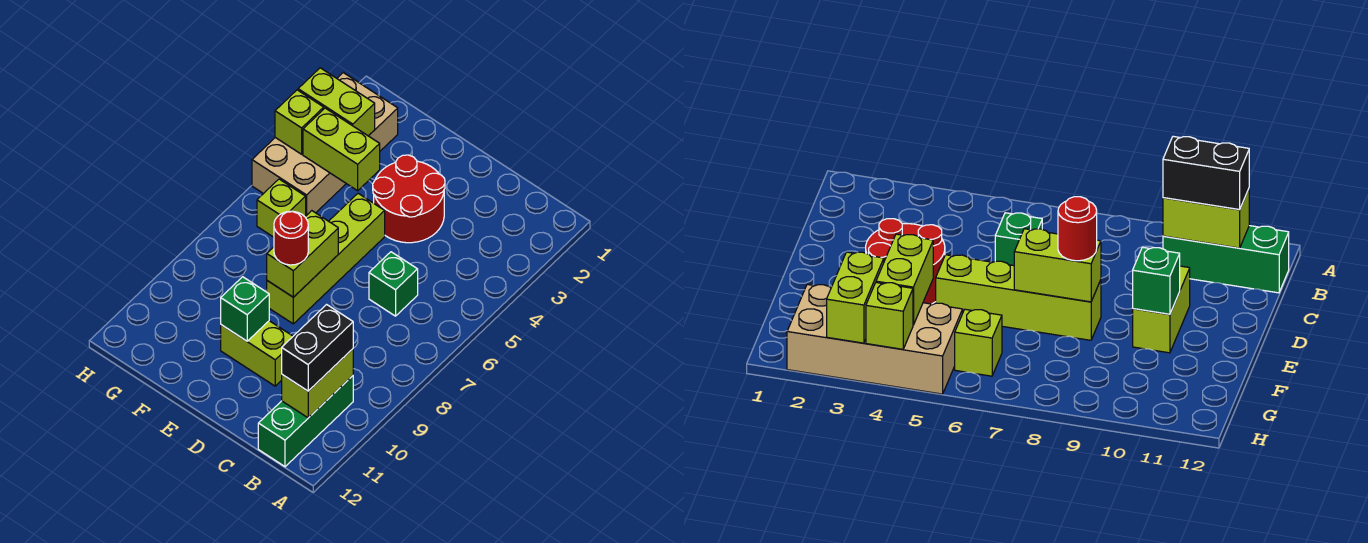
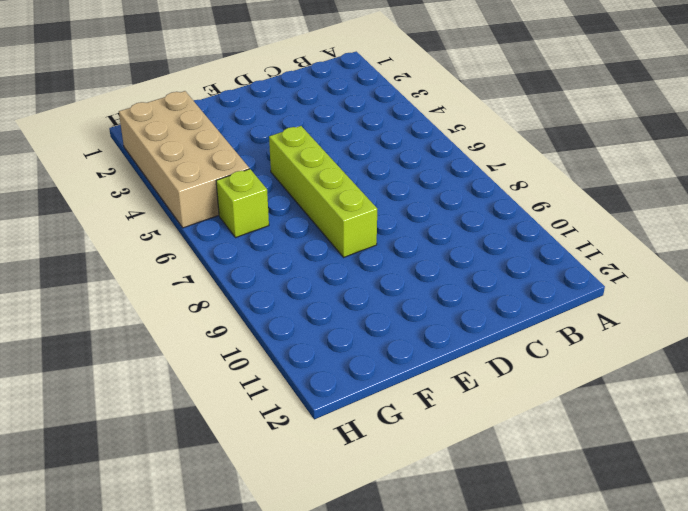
none -> green brick B10:B12 level 1
none -> green brick C6 level 1
none -> red round brick D3:E4 level 1

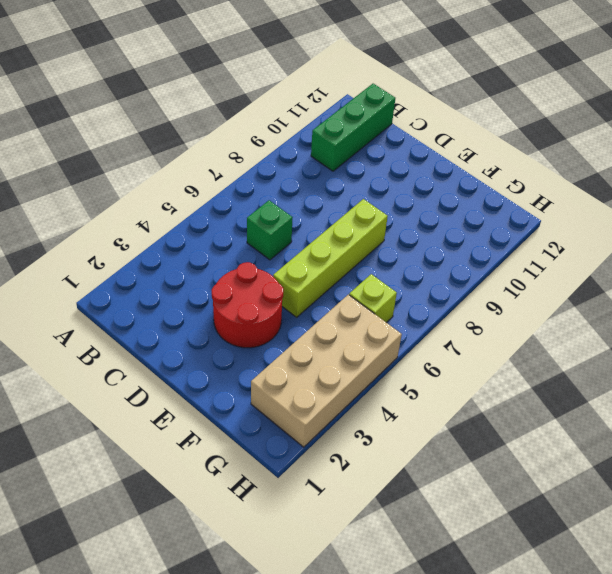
none -> lime brick D10:E10 level 1
none -> lime brick B10:B11 level 2
none -> lime brick E7:E8 level 2

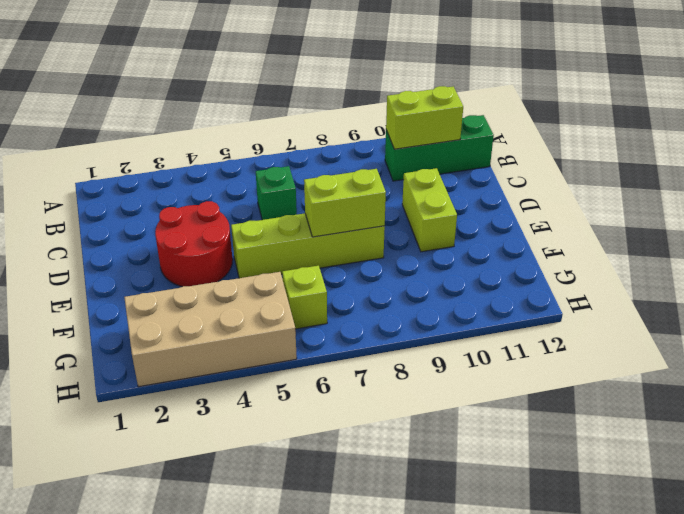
none -> green brick E10 level 2
none -> lime brick F4:G4 level 2
none -> lime brick G3:H3 level 2

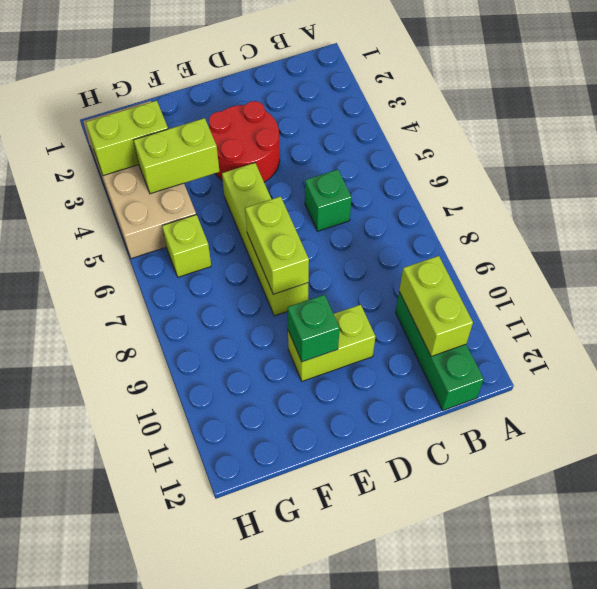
none -> lime brick H4 level 2
none -> black brick B10:B11 level 3
none -> red round brick E8 level 3

